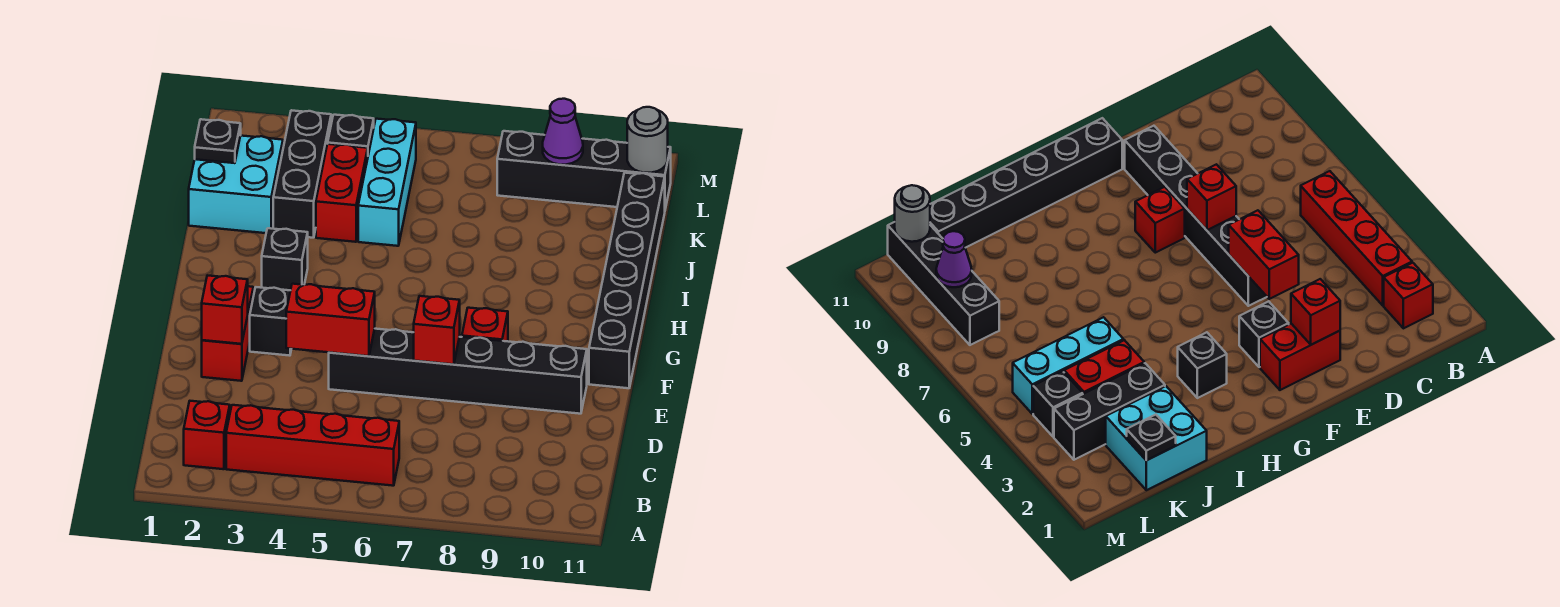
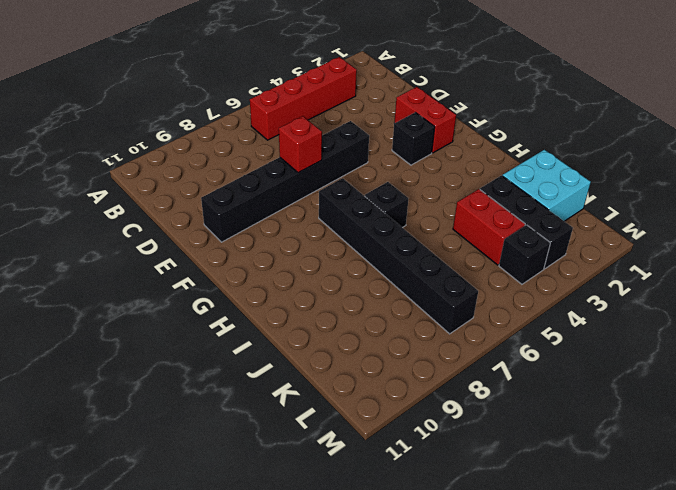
black brick G7:L7 level 1 -> black brick F11:K11 level 1
black brick H6 level 1 -> black brick H3 level 1
none -> red brick B2 level 1
none -> red brick F8 level 1
none -> cyan brick J5:L5 level 1

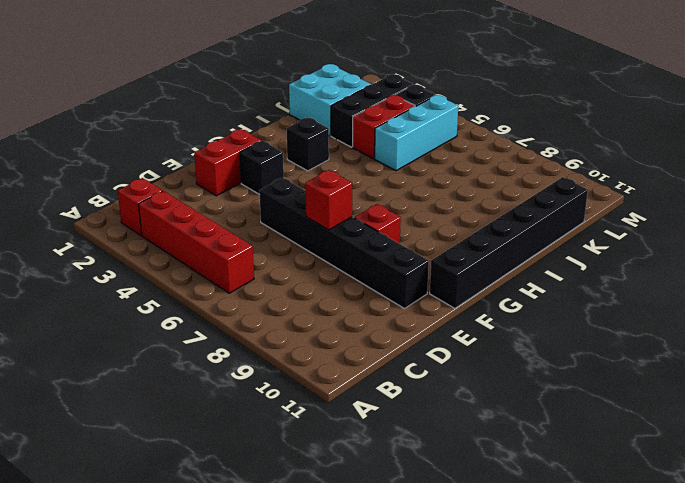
none -> black brick L8:L11 level 1
none -> red brick E2 level 2
none -> red brick E4:E5 level 2

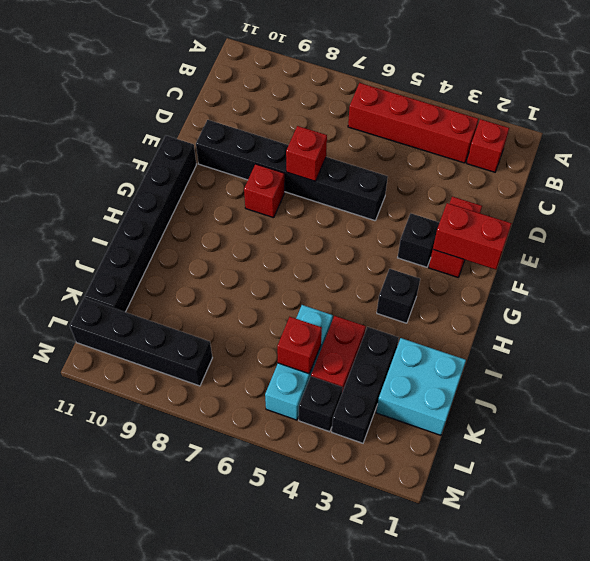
red brick F1:F2 level 2 -> red brick E4:E5 level 2
red brick K5 level 2 -> red brick E2 level 2
none -> black plate K1 level 2
none -> purple cone L9 level 2
none -> grey round brick L11 level 2

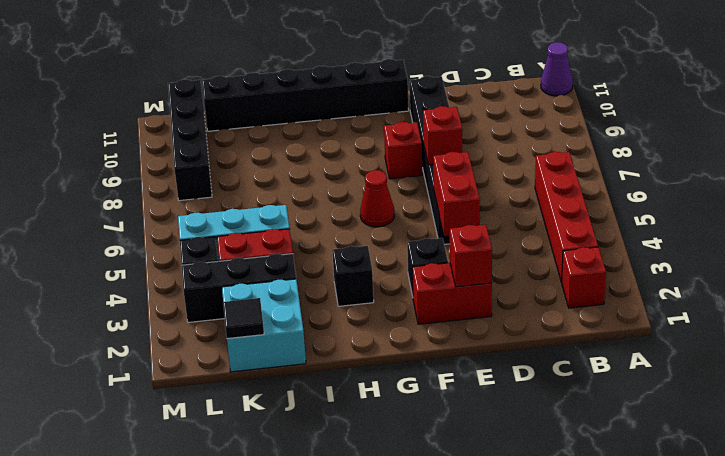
purple cone A11 level 1 -> purple cone L9 level 2
red cone G6 level 1 -> none
black tile K1 level 2 -> black plate K1 level 2
none -> grey round brick L11 level 2

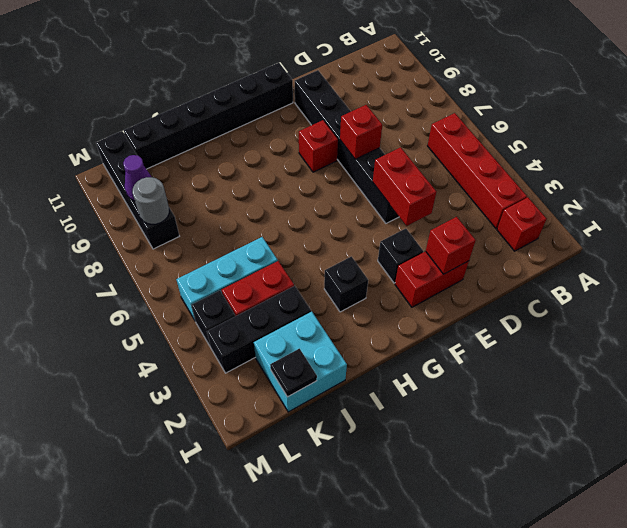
grey round brick L8 level 2 -> grey round brick L11 level 2

